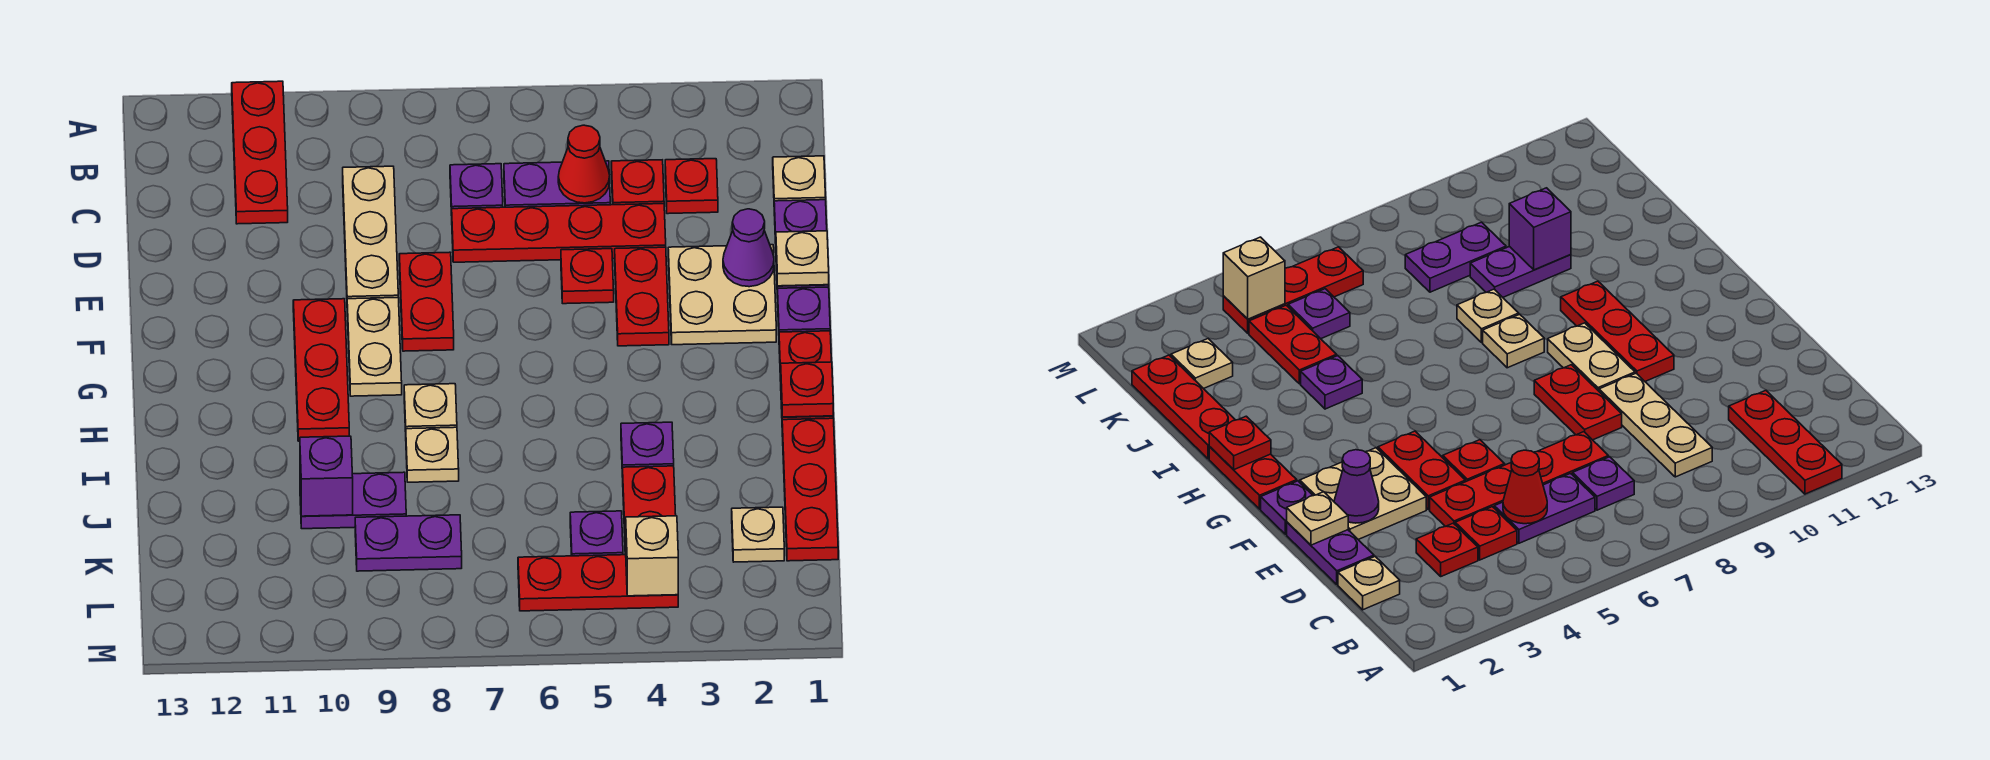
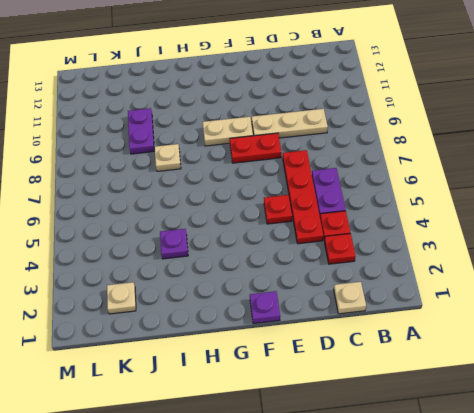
none -> red plate A11:C11 level 1
none -> purple plate C7 level 1
none -> purple plate D1:E1 level 1
none -> tan plate E2:F3 level 1

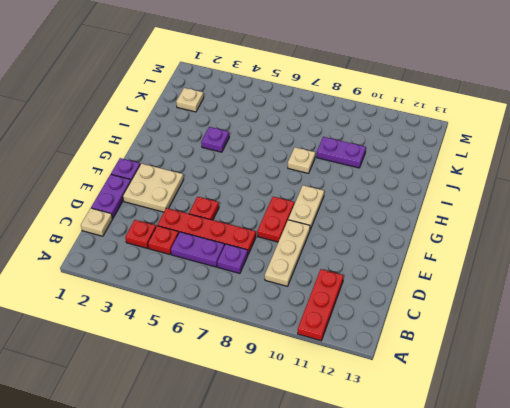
none -> red plate E4:F4 level 1
none -> red plate F10:H10 level 1
none -> red plate G1:H1 level 1
none -> tan plate H8 level 1

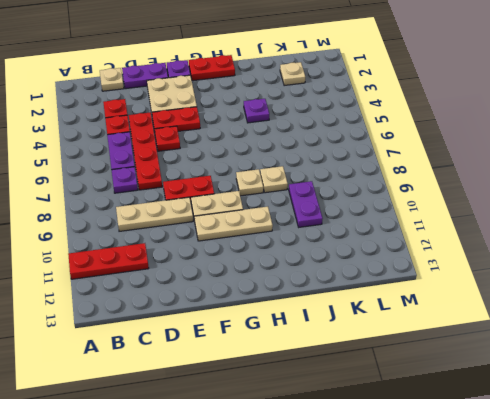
tan plate F10:H10 level 1 -> red plate F10:H10 level 1
none -> red plate I1:K1 level 1
none -> red plate J4:K4 level 1
none -> purple plate K5 level 1
none -> purple plate K8:K9 level 1

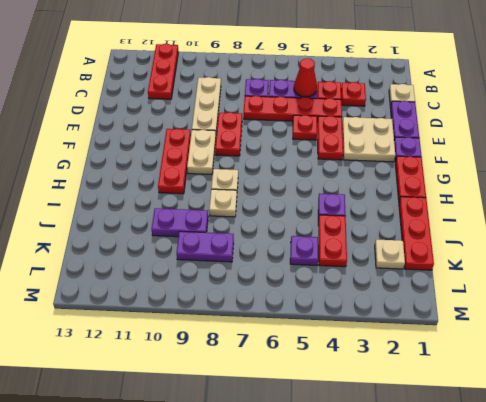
none -> red plate L4:L6 level 1
none -> tan plate E1 level 2
none -> purple cone E2 level 2
none -> red plate H1 level 2

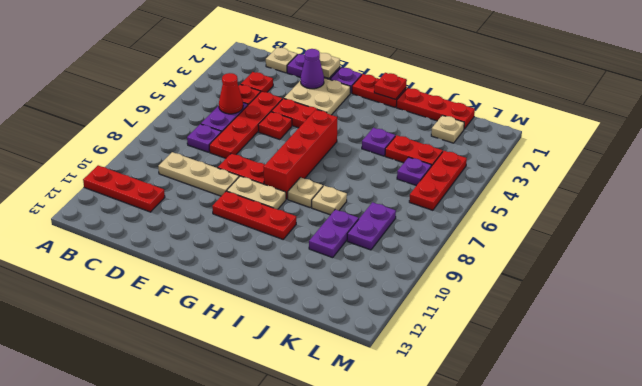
red brick G5:G8 level 1 -> none
none -> purple brick J10 level 2
none -> tan brick L4 level 2

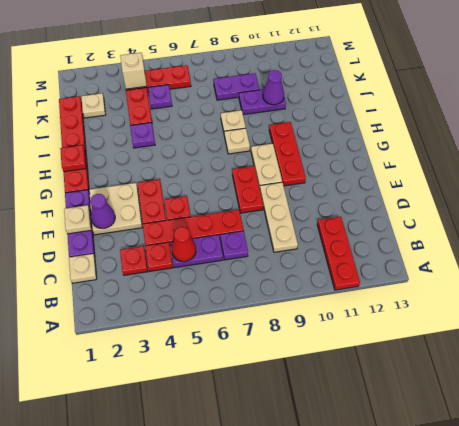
purple cone J10 level 2 -> purple brick J10 level 2

